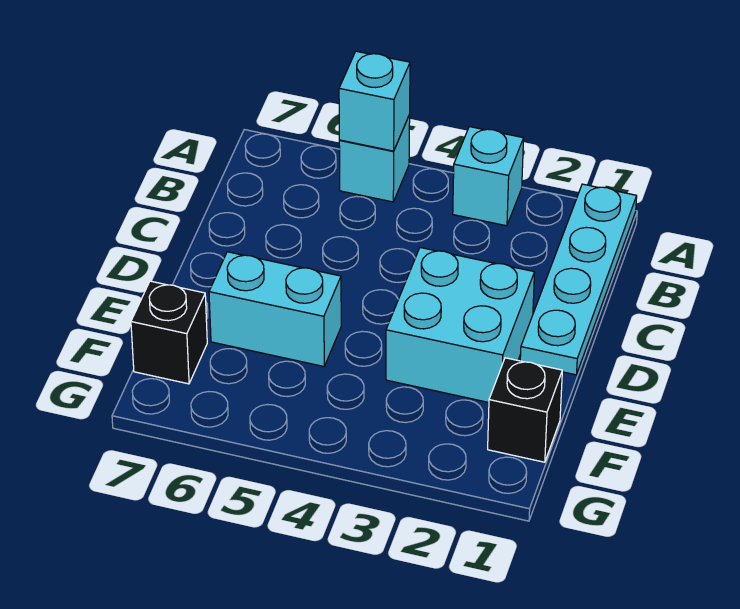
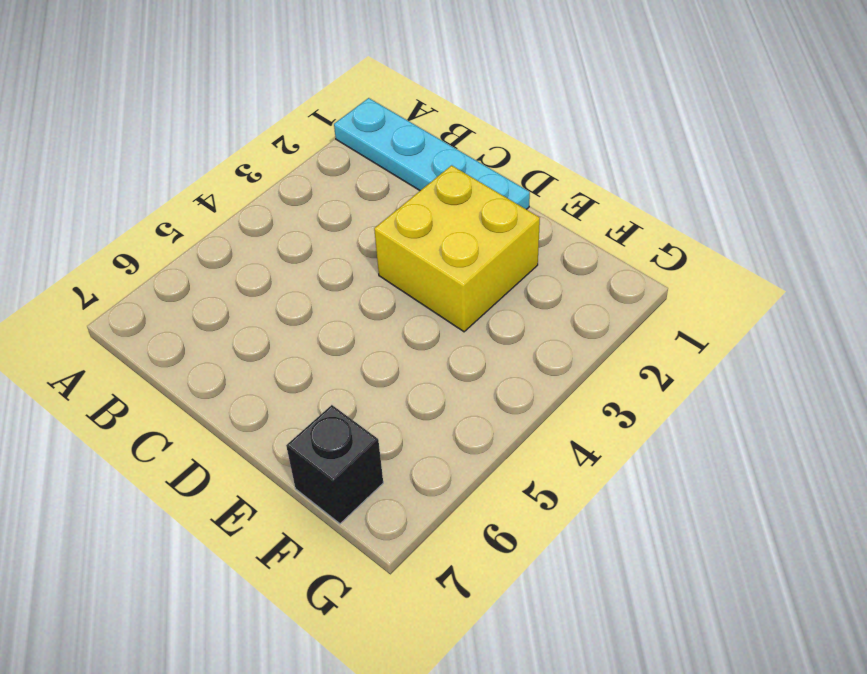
yellow brick D2:E3 level 1 -> cyan brick D2:E3 level 1
none -> cyan brick A3 level 1
none -> cyan brick A5 level 1

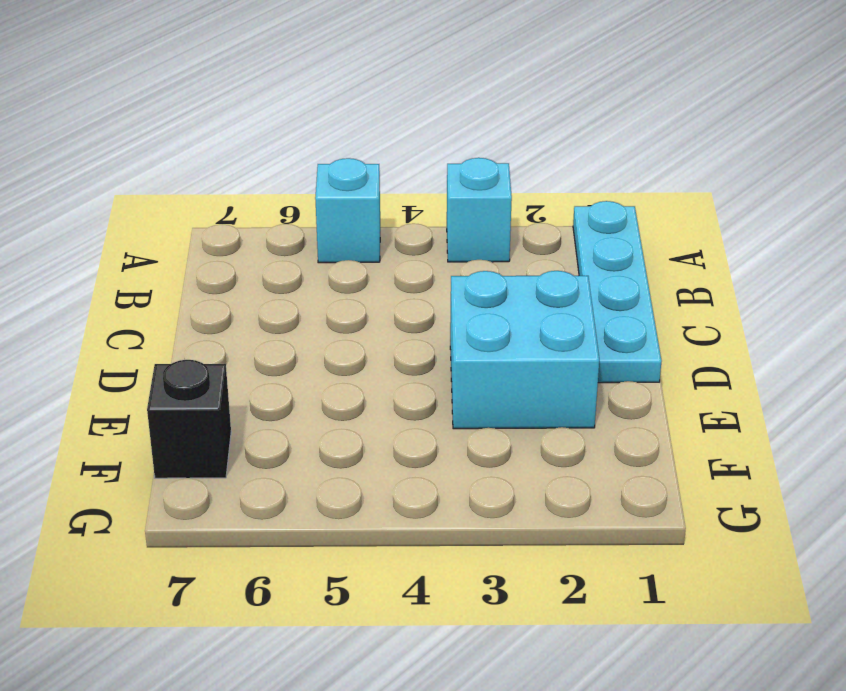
none -> cyan brick E5:E6 level 1
none -> black brick F1 level 1

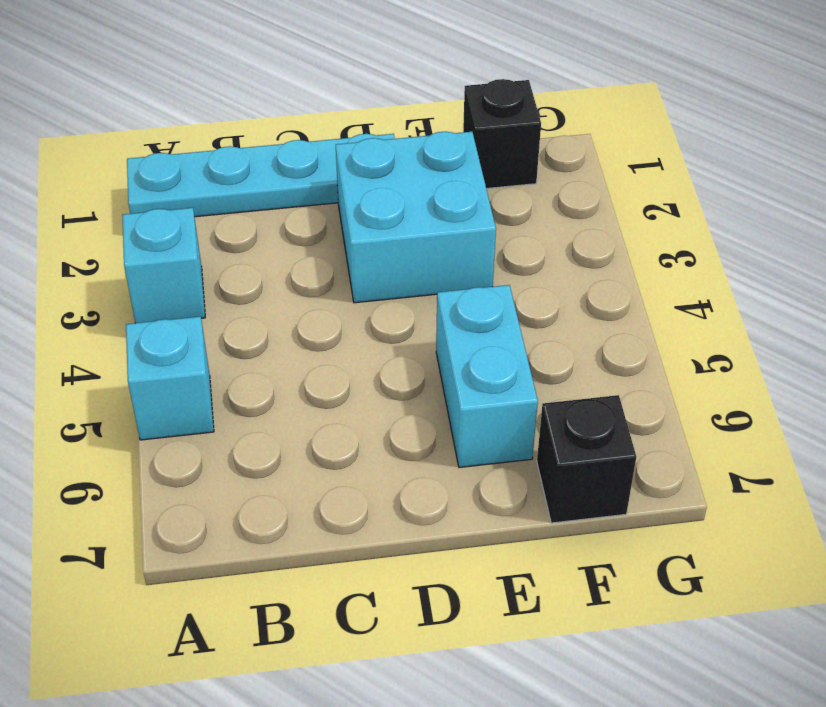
none -> cyan brick A5 level 2

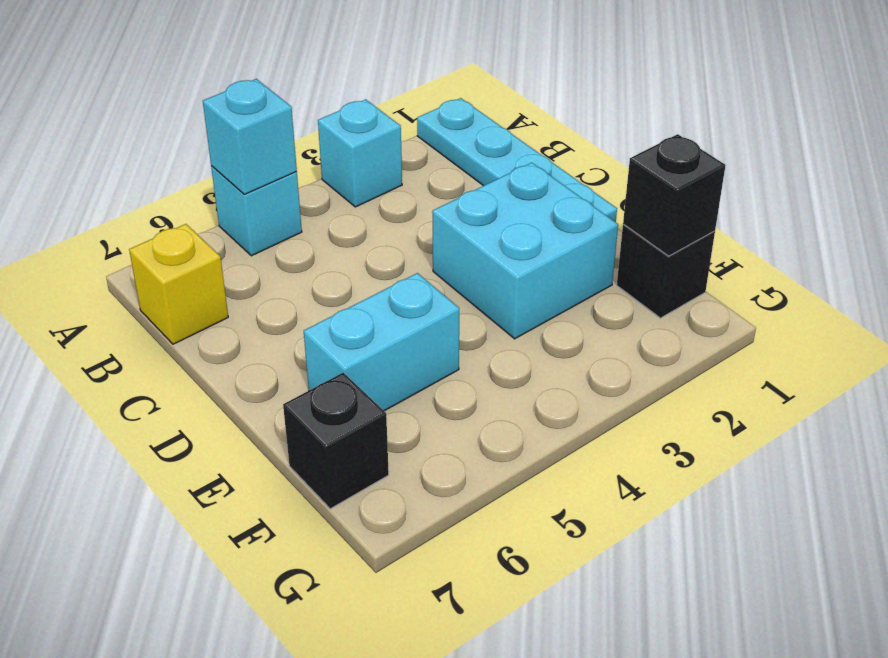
yellow brick B7 level 1 -> none
black brick F1 level 2 -> none

